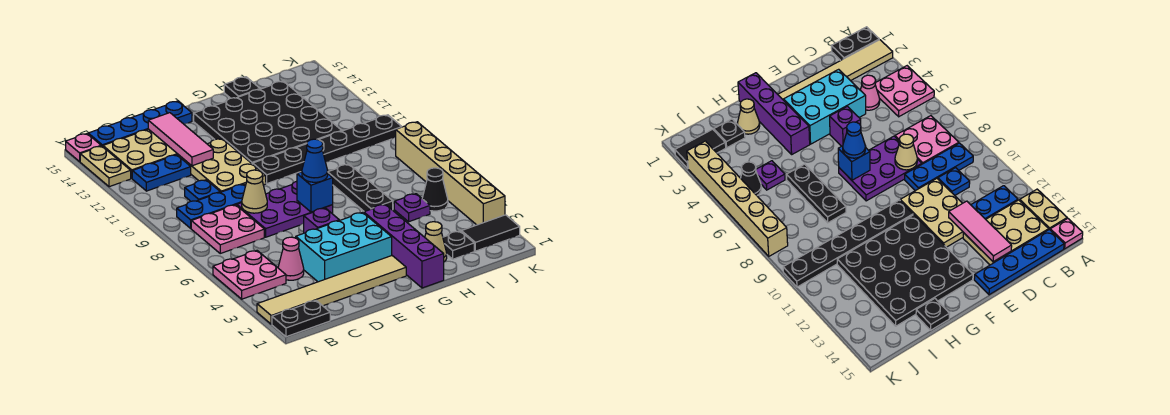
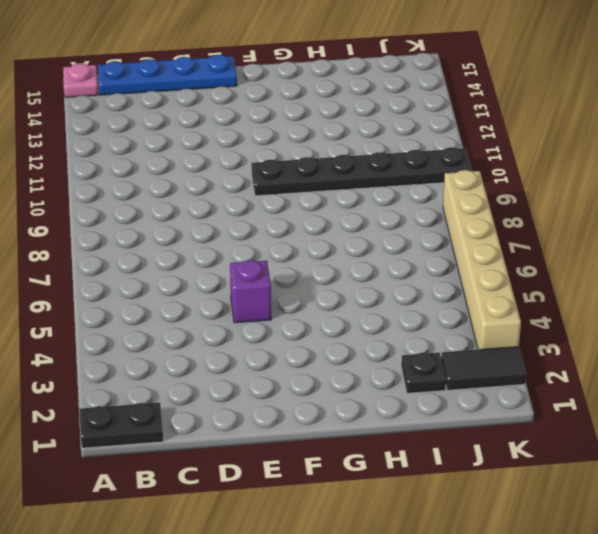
none -> tan tile A2:F2 level 1
none -> pink plate A4:B5 level 1
none -> tan plate A13:A14 level 1
none -> pink plate B7:C8 level 1

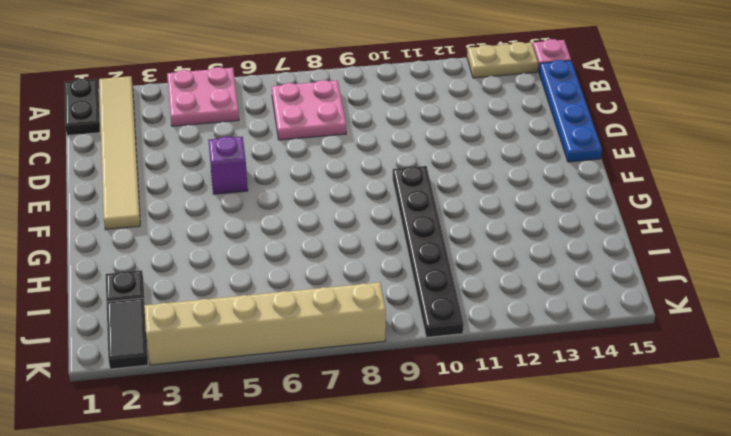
none -> blue plate B9:D9 level 1
none -> blue plate B12:C12 level 1
none -> tan plate B13:D14 level 1
none -> pink cone C4 level 1

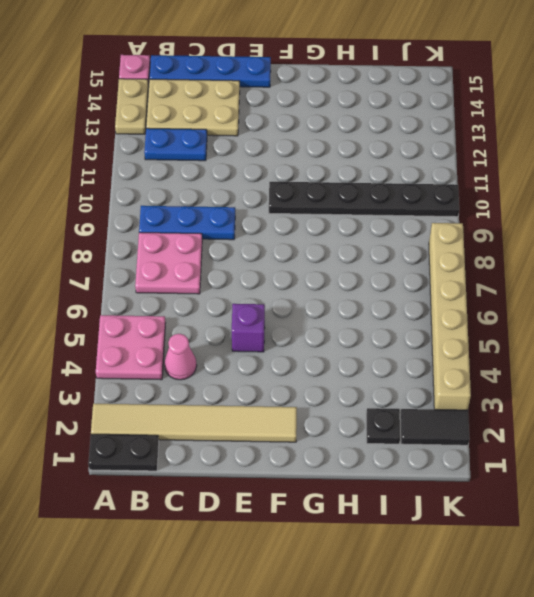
none -> blue plate C10 level 1
none -> cyan brick D3:F4 level 1
none -> purple plate D7:F8 level 1
none -> tan plate D10:E12 level 1

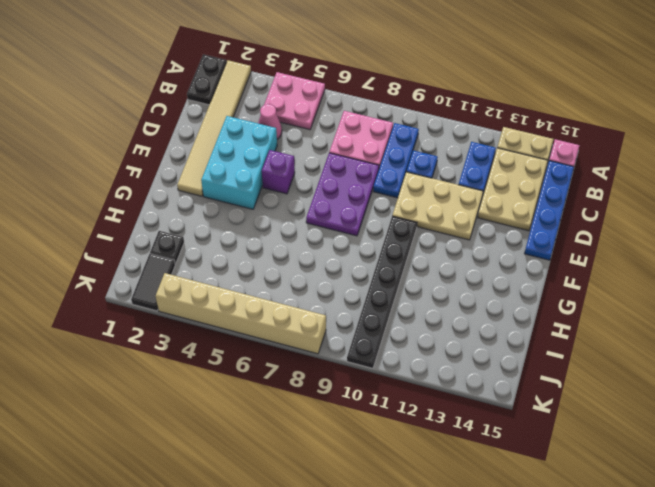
none -> black plate F11:I14 level 1
none -> purple brick G1:G4 level 1
none -> tan cone H2 level 1
none -> black plate H6:H8 level 1

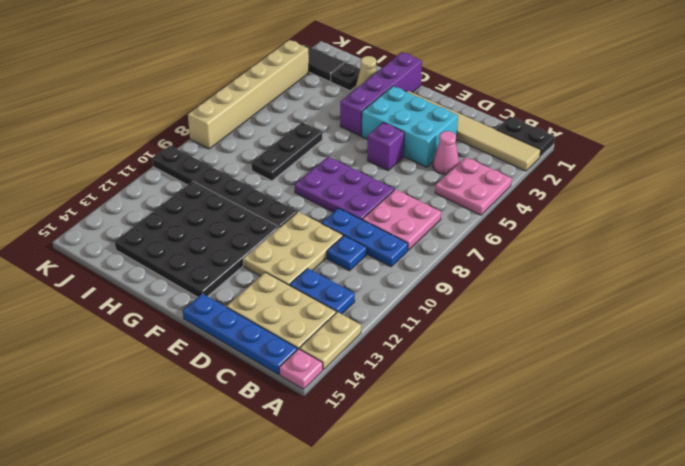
none -> black plate H15 level 1
none -> purple plate I5 level 1
none -> black cone J5 level 1
none -> tan cone D8 level 2

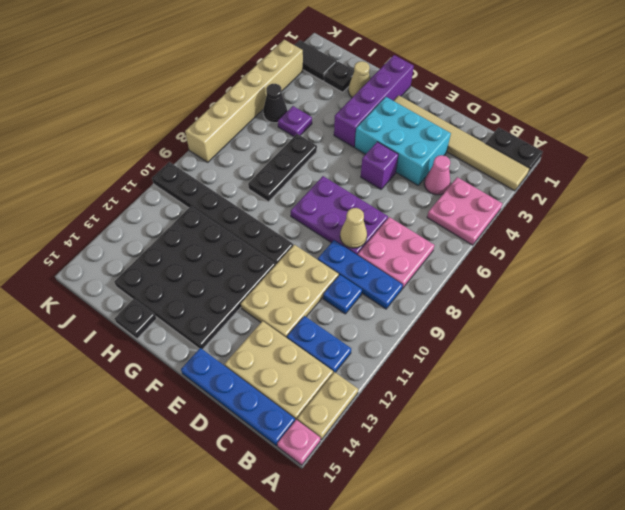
none -> pink tile D12:D14 level 2
none -> blue brick F7 level 2
none -> blue cone F7 level 3

